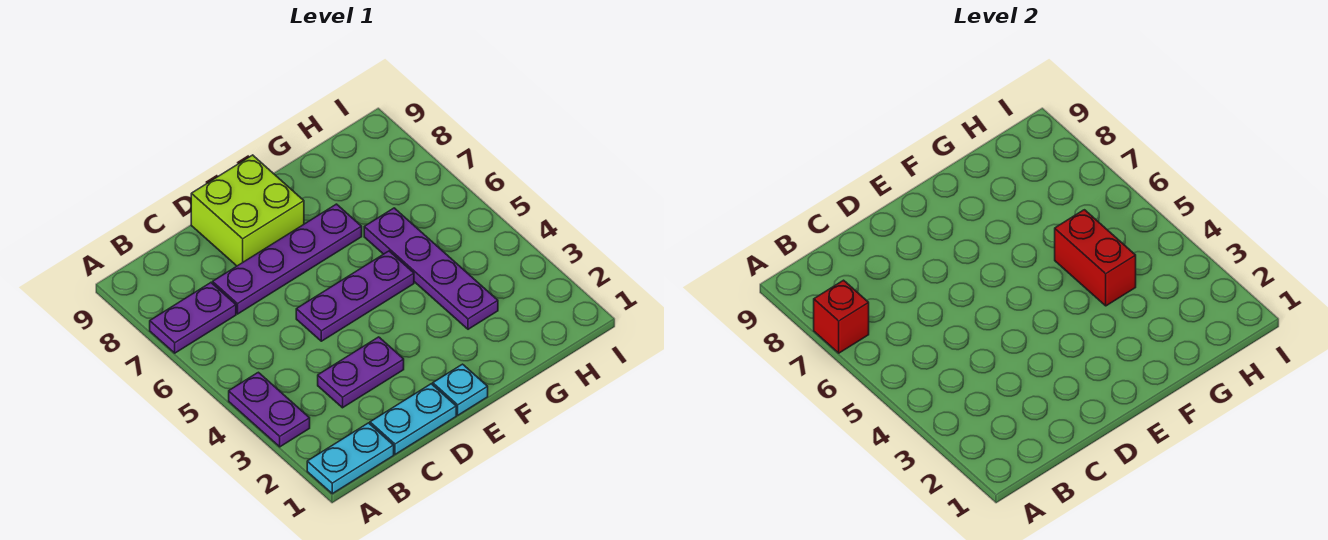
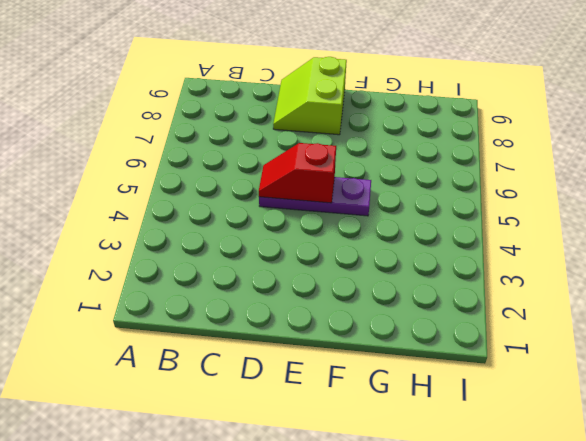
red slope D5:E5 level 2 top E -> none
lime slope D8:E9 level 1 top E -> lime brick D8:E9 level 1
none -> cyan plate A1:B1 level 1
none -> purple plate A3:A4 level 1
none -> purple plate A7:B7 level 1

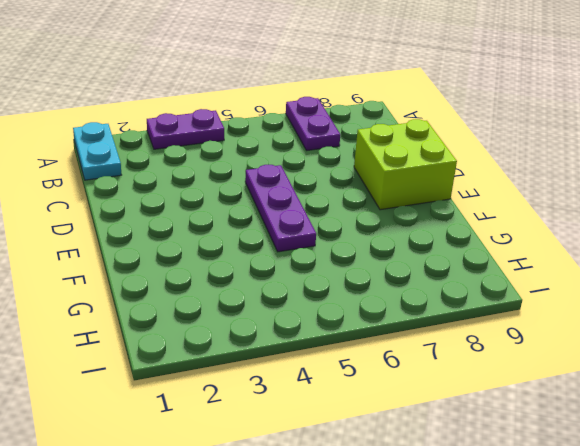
none -> cyan plate C1:D1 level 1
none -> purple plate C3:D3 level 1
none -> purple plate C7:F7 level 1

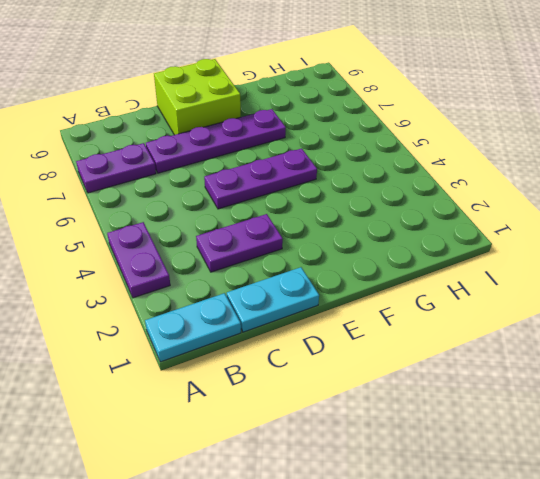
none -> cyan plate E1 level 1
none -> purple plate G3:G6 level 1
none -> red brick A7 level 2

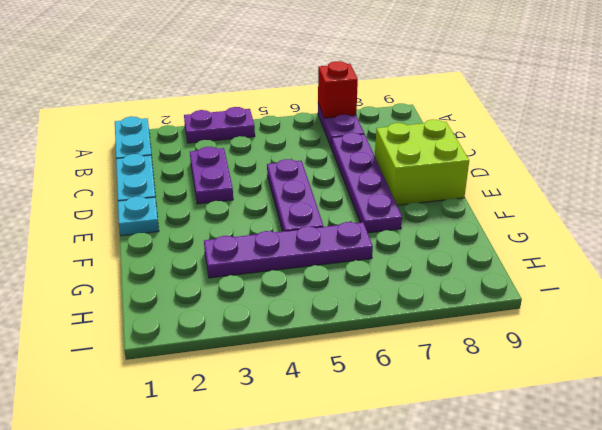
none -> red brick G4:G5 level 2

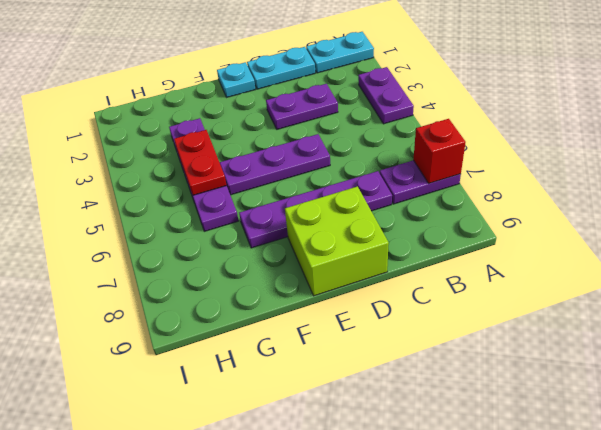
red plate G4:G5 level 2 -> red brick G4:G5 level 2

